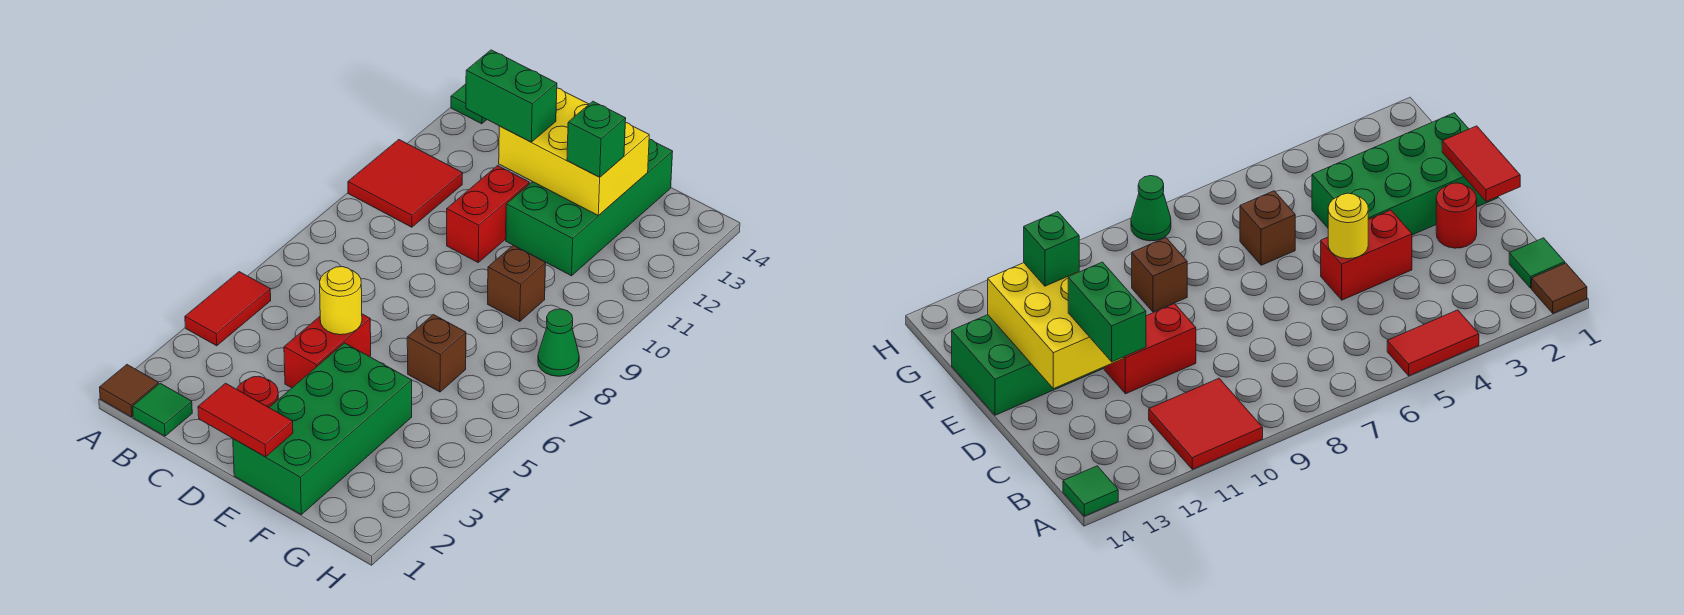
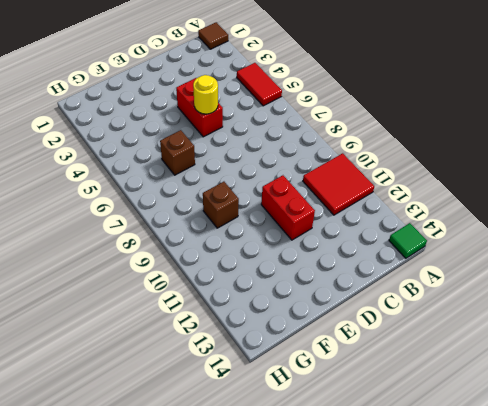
none -> green tile B1 level 1
none -> red round brick D2 level 1
none -> green brick E1:F4 level 1

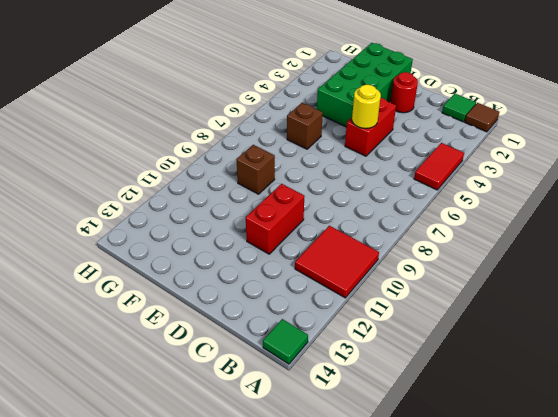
none -> green brick E11:F14 level 1
none -> green cone H8 level 1
none -> red tile D1:E1 level 2

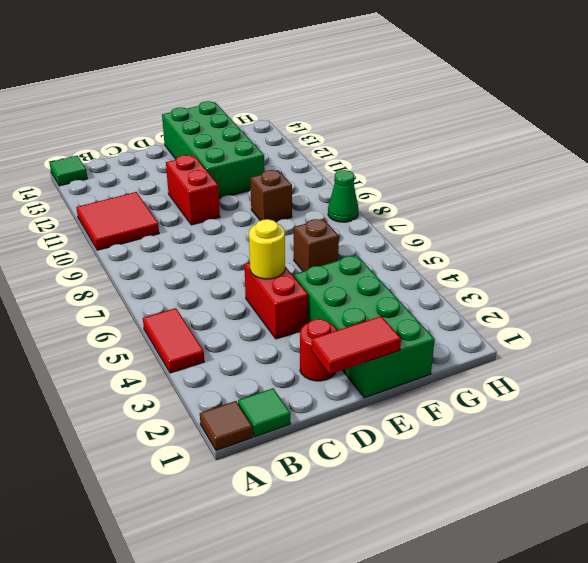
none -> yellow brick D12:F13 level 2
none -> green brick C12:D12 level 3
none -> green brick F12 level 3

